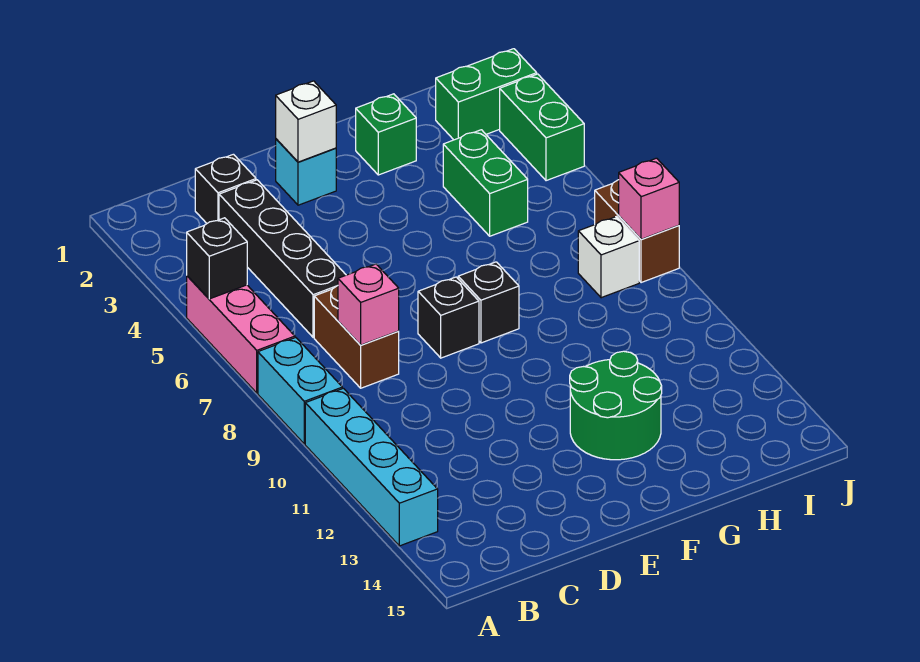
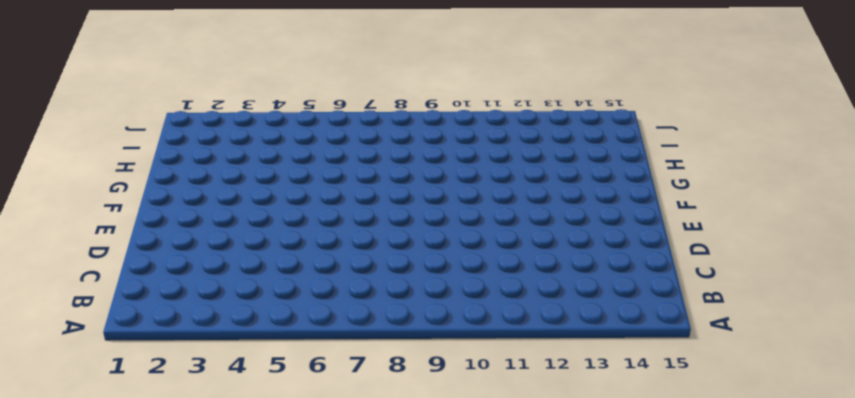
none -> pink brick A5:A7 level 1
none -> cyan brick A8:A9 level 1
none -> cyan brick A10:A13 level 1

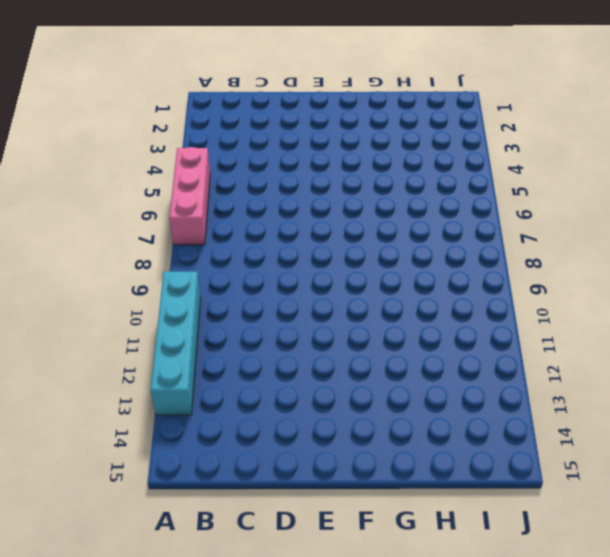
none -> cyan brick A8:A9 level 1
none -> black brick C2 level 1
none -> black brick C3:C6 level 1

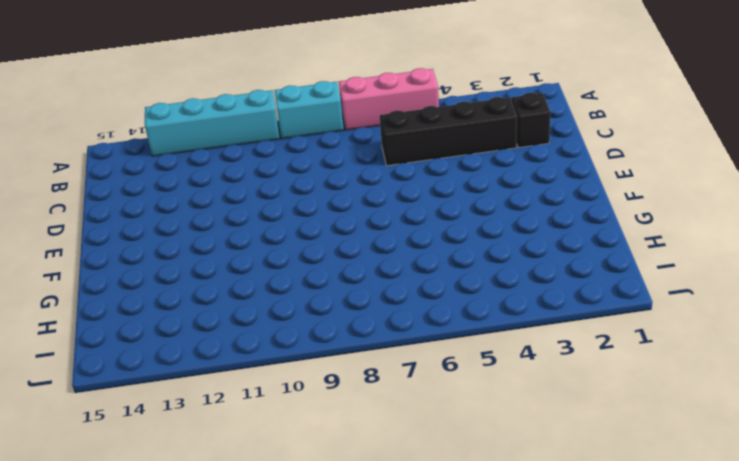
none -> brown brick C7:C8 level 1
none -> cyan brick E2 level 1
none -> black brick E8 level 1

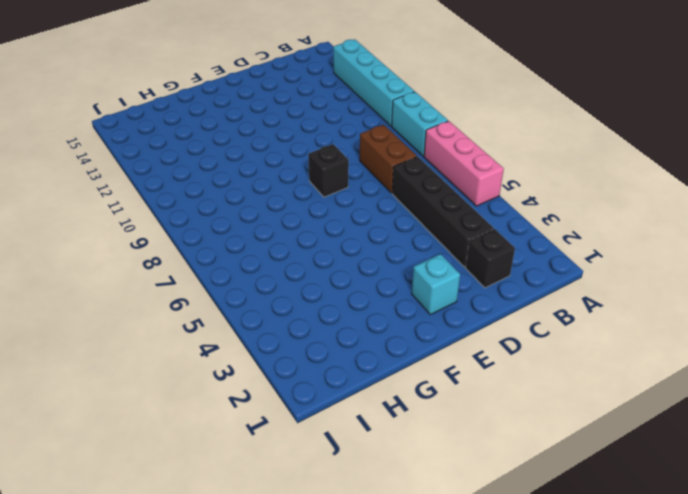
none -> black brick F8 level 1
none -> green round brick F12:G13 level 1
none -> green brick G2 level 1

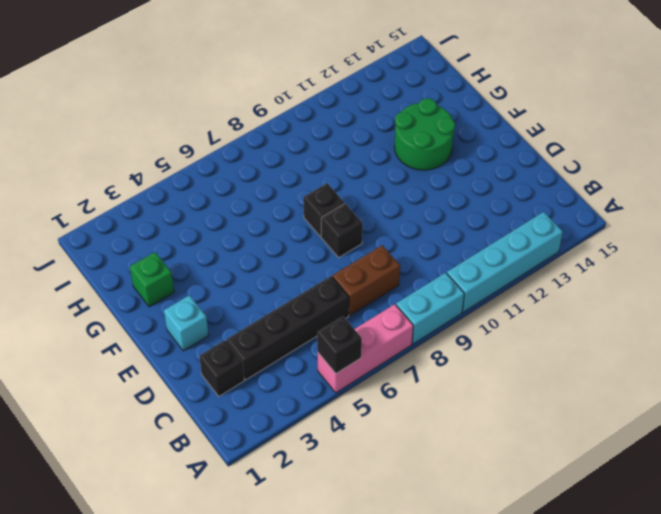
none -> green brick H4:H5 level 1
none -> green brick I2:J2 level 1
none -> white brick I8 level 1

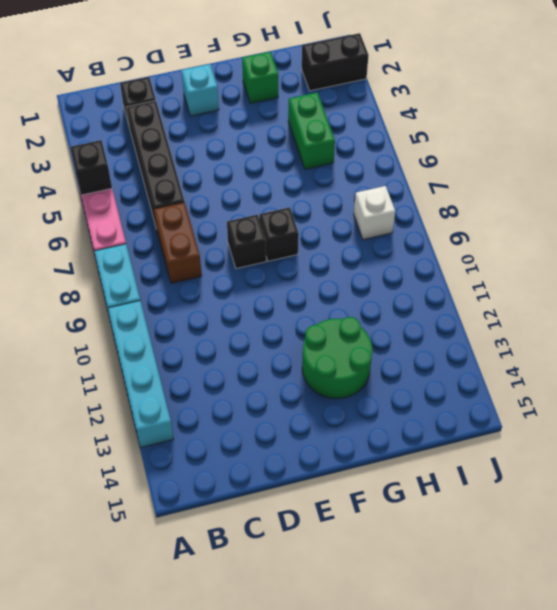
black brick I2:J2 level 1 -> green brick I2:J2 level 1
none -> green brick J3:J4 level 1
none -> brown brick J7:J8 level 1
none -> pink brick C8 level 2

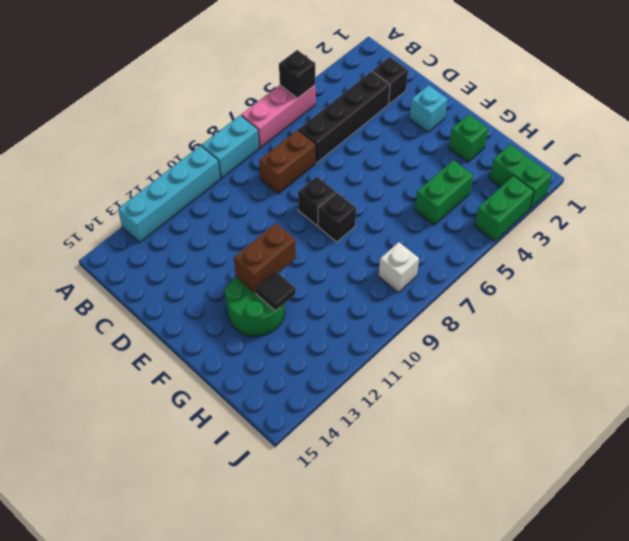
brown brick F11:F12 level 2 -> brown brick J7:J8 level 1
black tile G12 level 2 -> none
none -> pink brick C8 level 2
none -> white brick E2 level 2
none -> pink brick J8 level 2

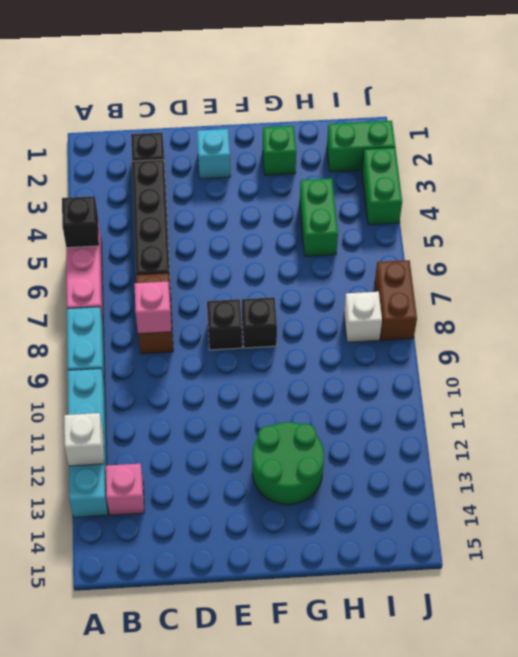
white brick A12 level 2 -> white brick E2 level 2
pink brick B13 level 1 -> pink brick J8 level 2

